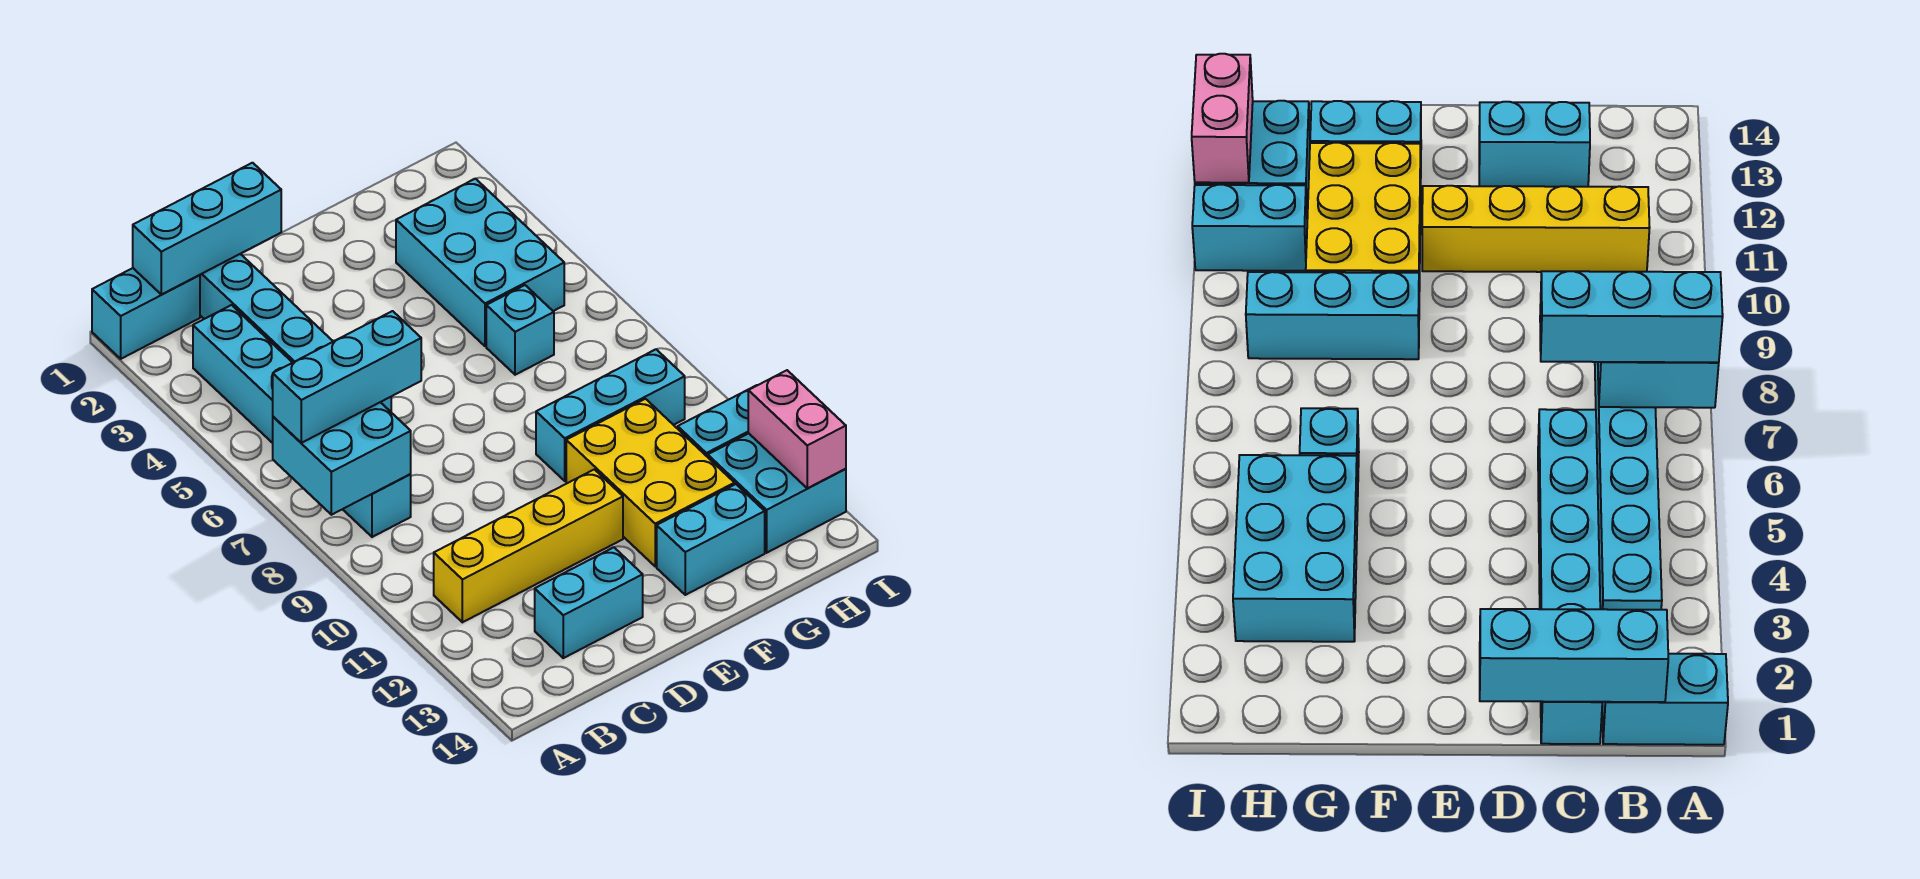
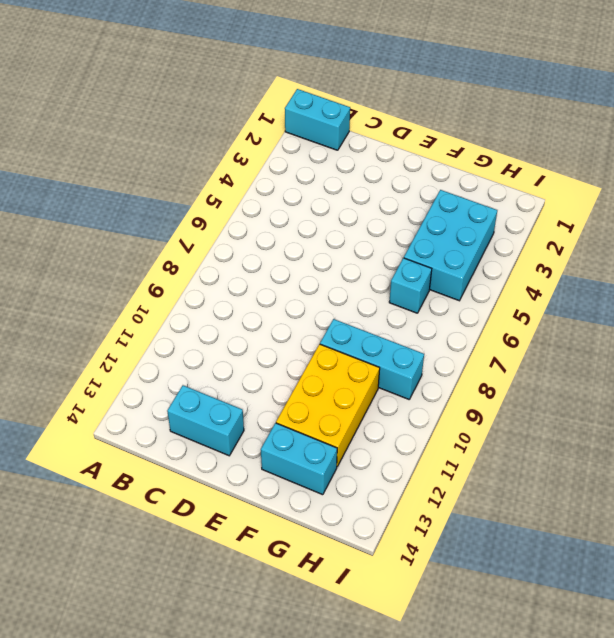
none -> cyan brick B3:B8 level 1
none -> yellow brick B11:E11 level 1
none -> cyan brick C1:C6 level 1

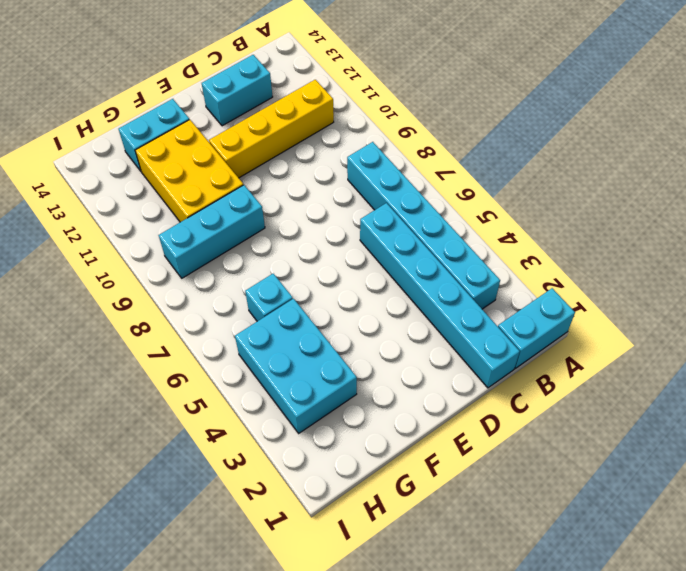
none -> cyan brick H11:I11 level 1
none -> cyan brick H12:I13 level 1
none -> cyan brick A7:B8 level 2

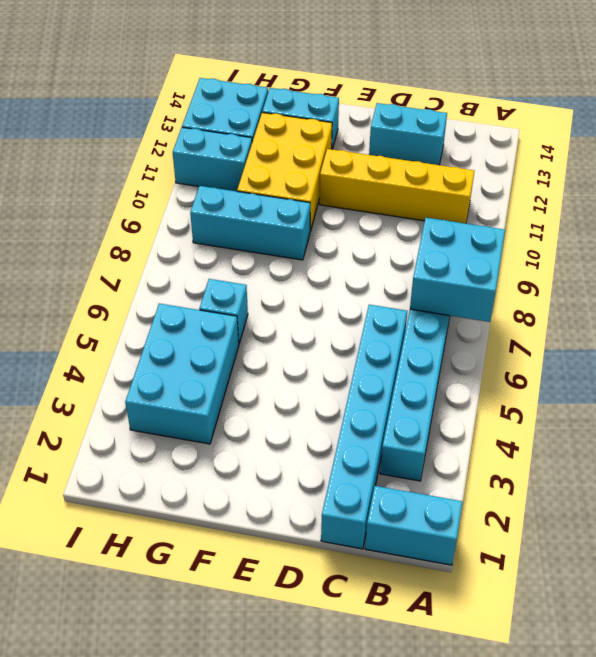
none -> cyan brick B1:D1 level 2
none -> pink brick I12:I13 level 2
none -> cyan brick A7:C7 level 3

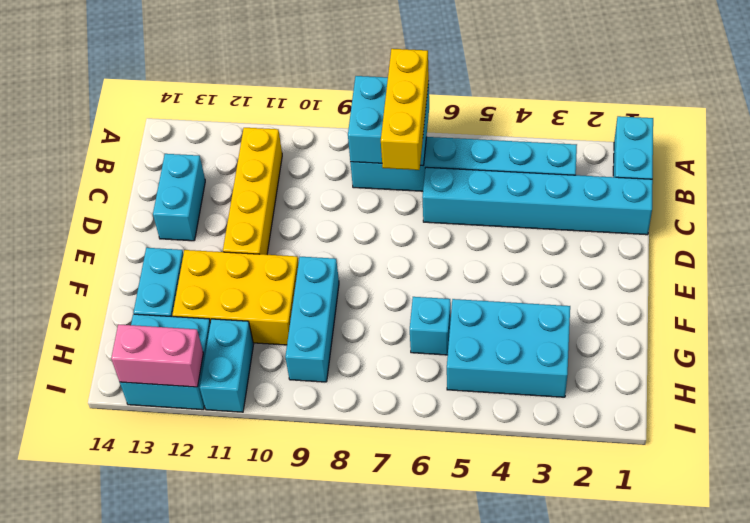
yellow brick A7:C7 level 3 -> cyan brick A7:C7 level 3
none -> cyan brick B1:D1 level 2

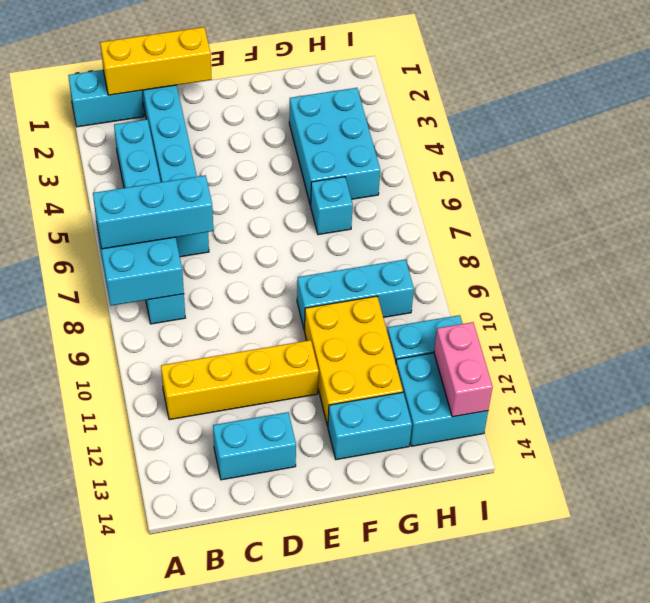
yellow brick B1:D1 level 2 -> cyan brick B1:D1 level 2

